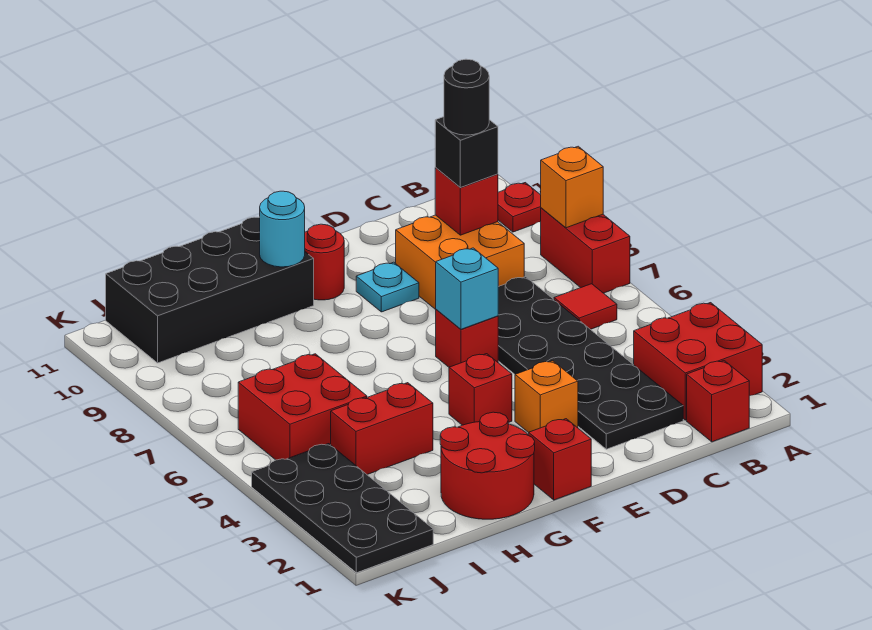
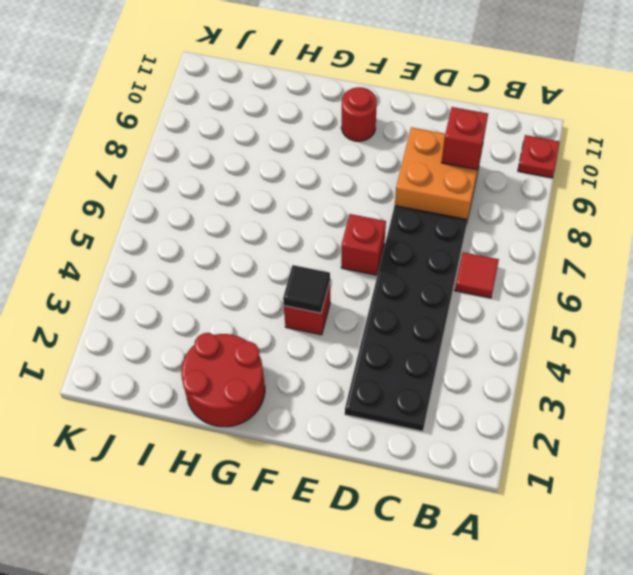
black tile F4 level 2 -> none
none -> red brick A2:B3 level 1
none -> red brick A7:A8 level 1
none -> red brick B1 level 1

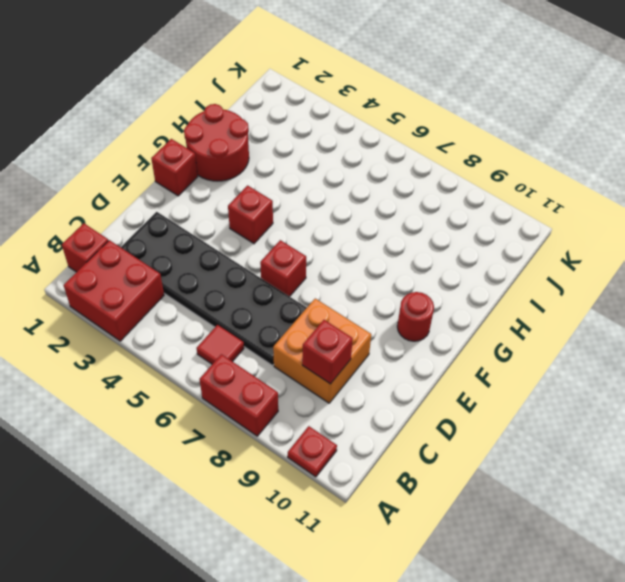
none -> orange brick E3 level 1
none -> cyan plate E9 level 1
none -> black brick G10:J11 level 1

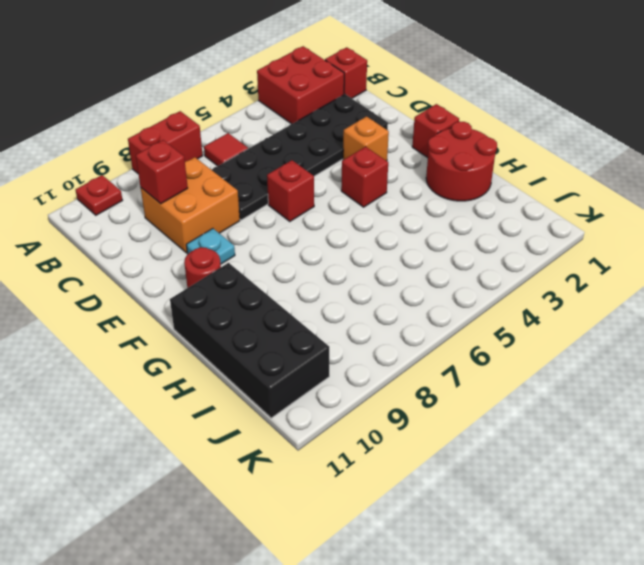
none -> red brick H4:I4 level 1
none -> red brick I5:J6 level 1
none -> black plate J1:K4 level 1

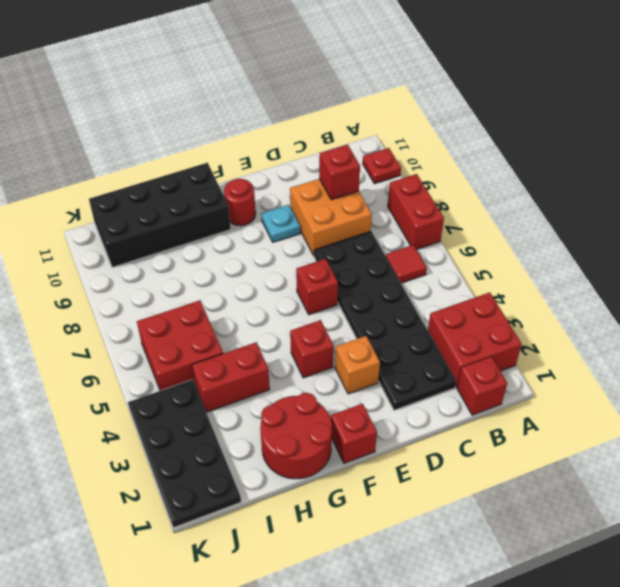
none -> orange brick A8 level 2
none -> cyan brick E6 level 2
none -> cyan round brick G10 level 2

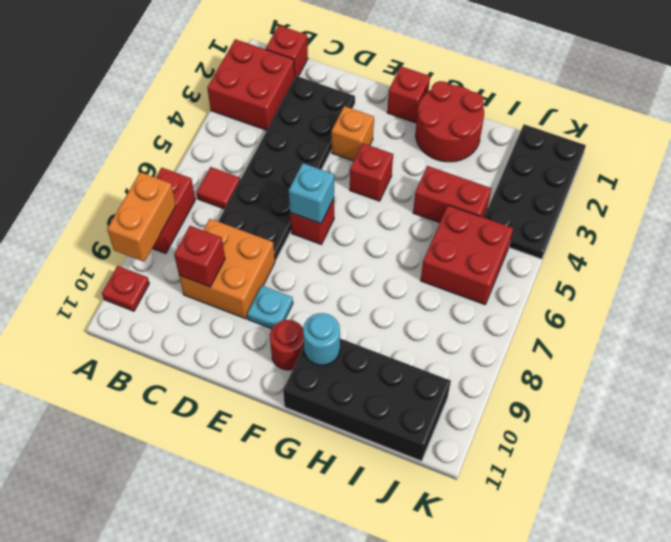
orange brick A8:A9 level 2 -> orange brick A8 level 2
none -> black brick C9 level 3
none -> black round brick C9 level 4

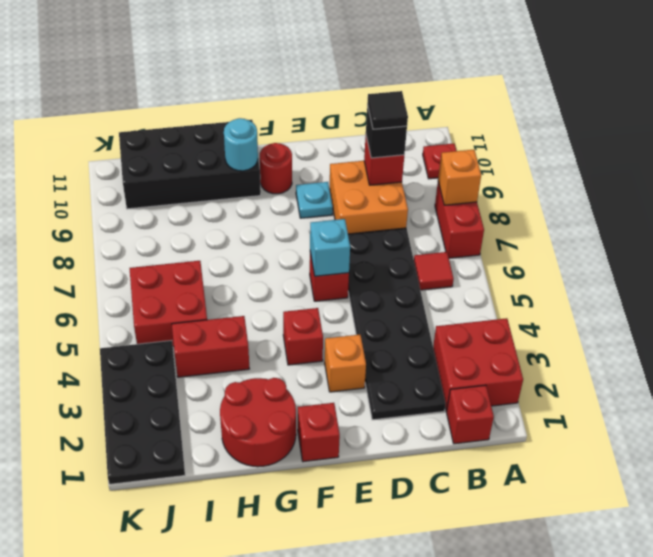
black tile C9 level 4 -> black round brick C9 level 4

